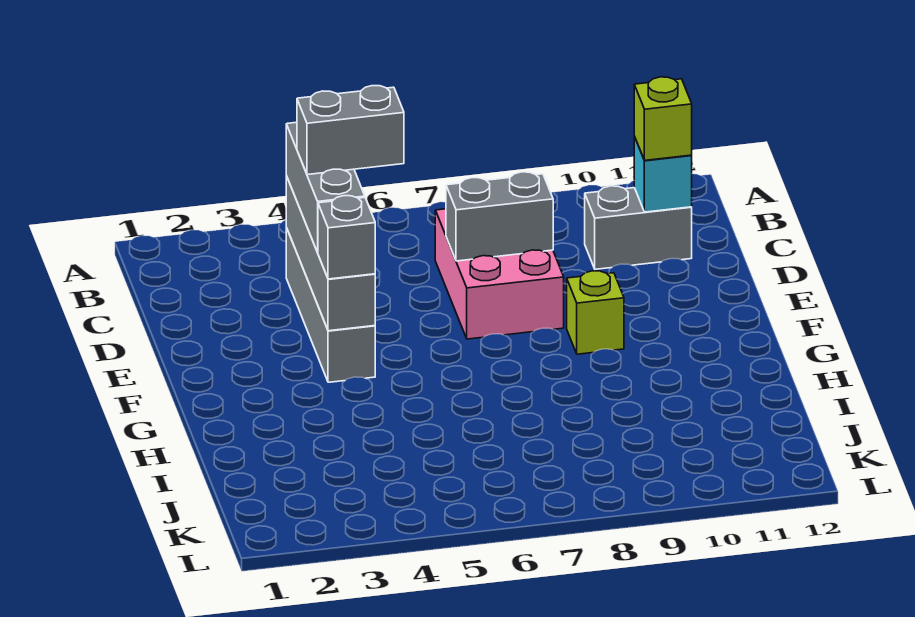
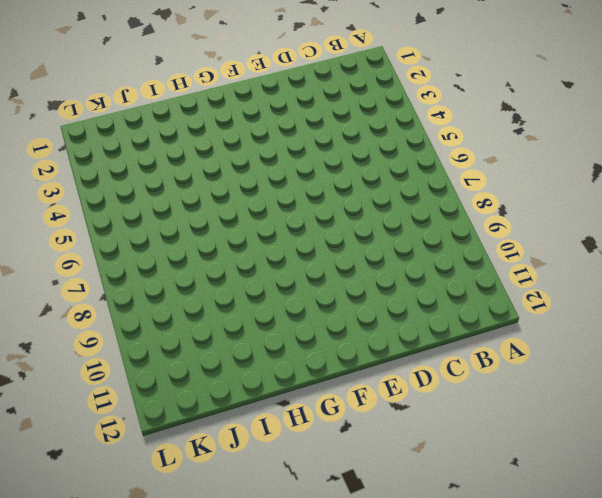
none -> grey brick C4:F4 level 1
none -> pink brick C7:E8 level 1

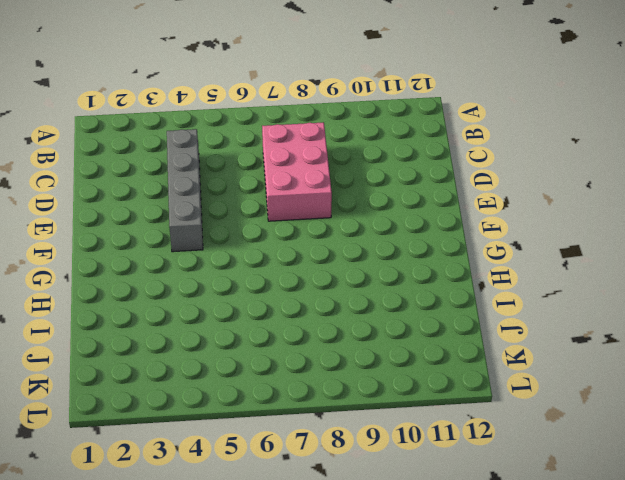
none -> grey brick C10:C11 level 1
none -> lime brick F9 level 1

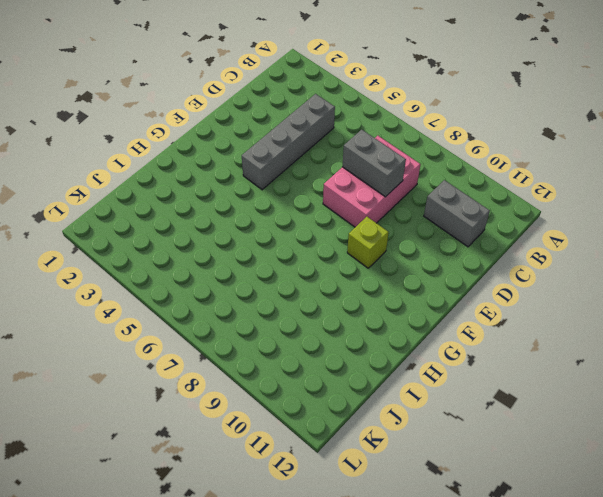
none -> grey brick C4:F4 level 2
none -> cyan brick C11 level 2

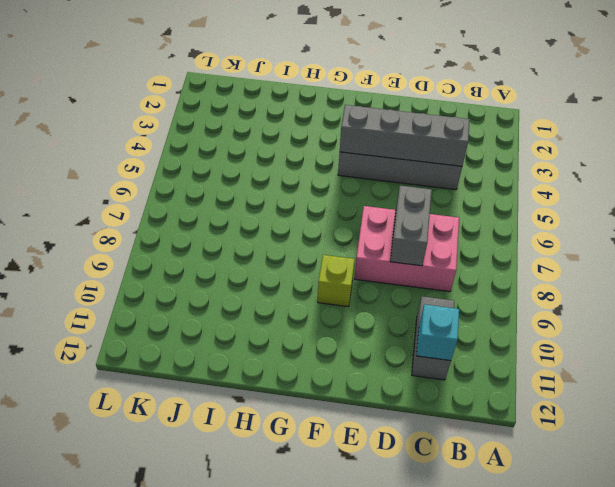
none -> grey brick C4:E4 level 3
none -> lime brick C11 level 3

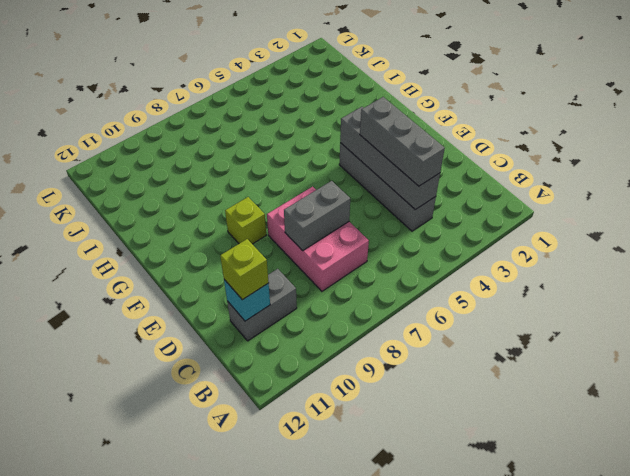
none -> grey brick F4 level 3
none -> grey brick D4:D5 level 4

